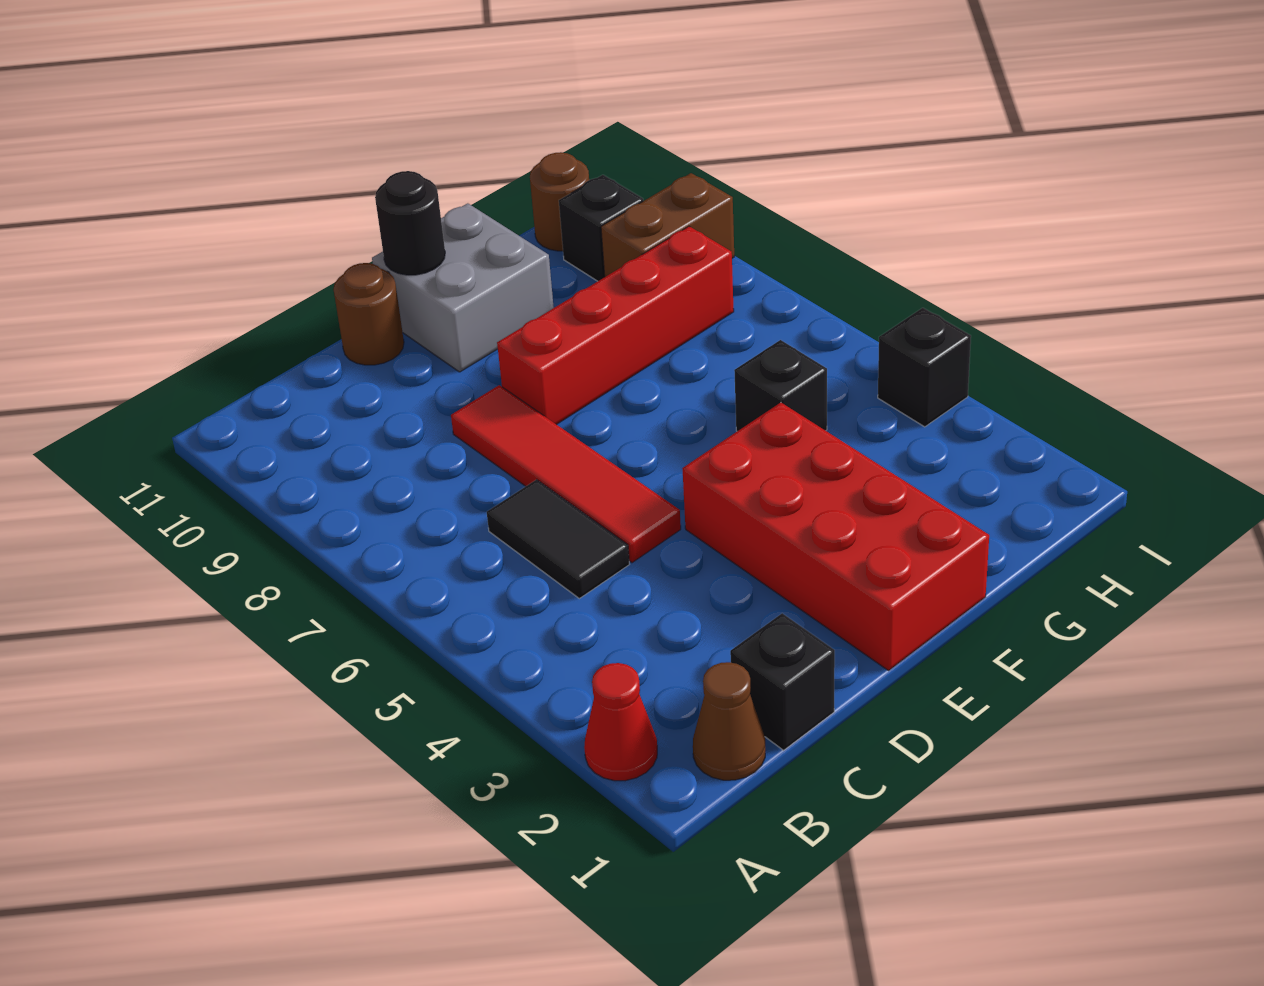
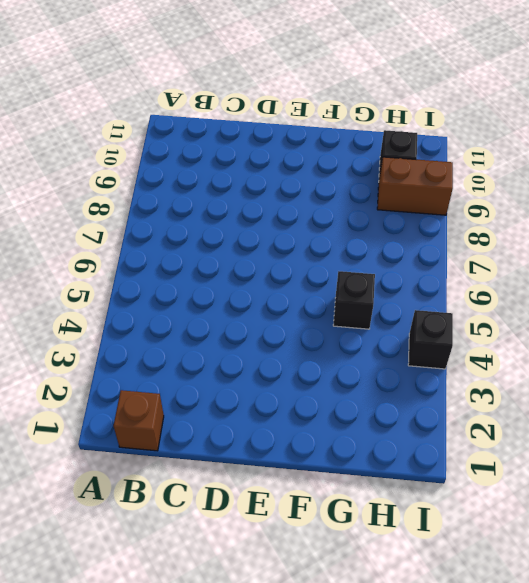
brown brick B1 level 1 -> brown cone B1 level 1
none -> red cone A2 level 1
none -> black brick C1 level 1
none -> black tile C5:C6 level 1

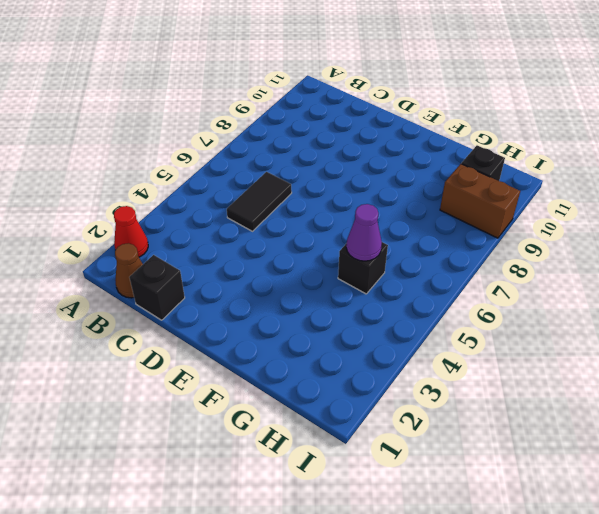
purple cone G5 level 2 -> none
none -> red tile D5:D8 level 1
none -> brown round brick D11 level 1
none -> red brick E1:F4 level 1

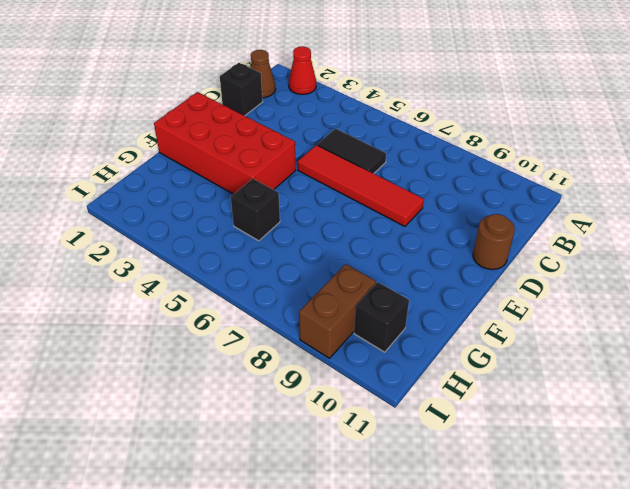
none -> red brick E8:H8 level 1
none -> grey brick E10:F11 level 1
none -> brown round brick H11 level 1

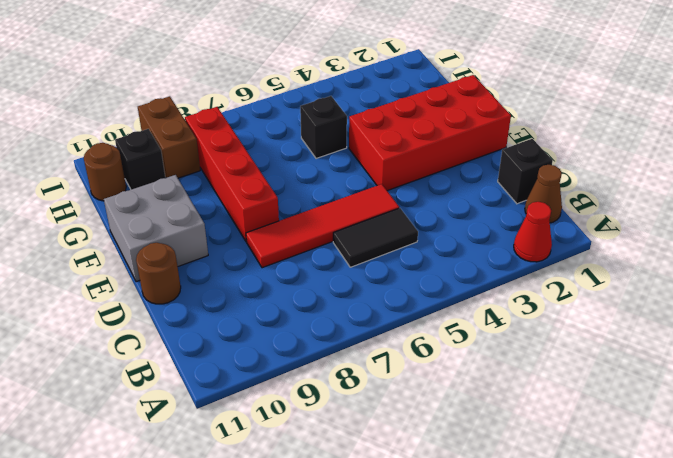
none -> black brick I4 level 1
none -> black round brick E11 level 2

